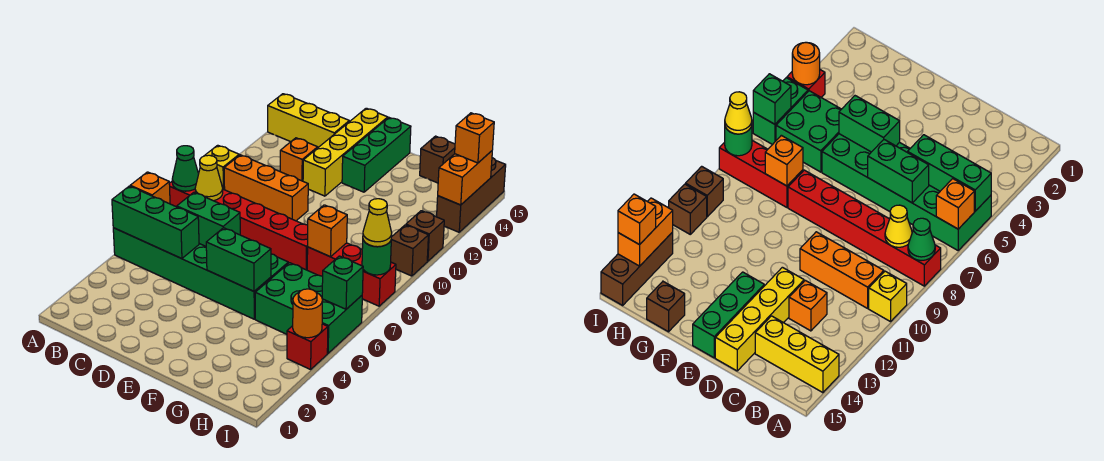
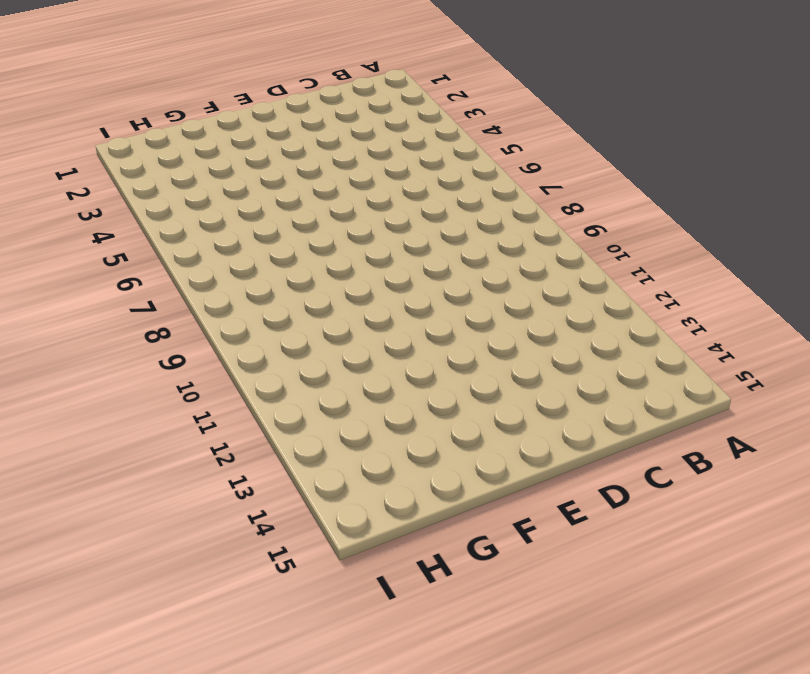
none -> green brick A5:F6 level 1
none -> red brick A8:F8 level 1
none -> yellow brick A10 level 1

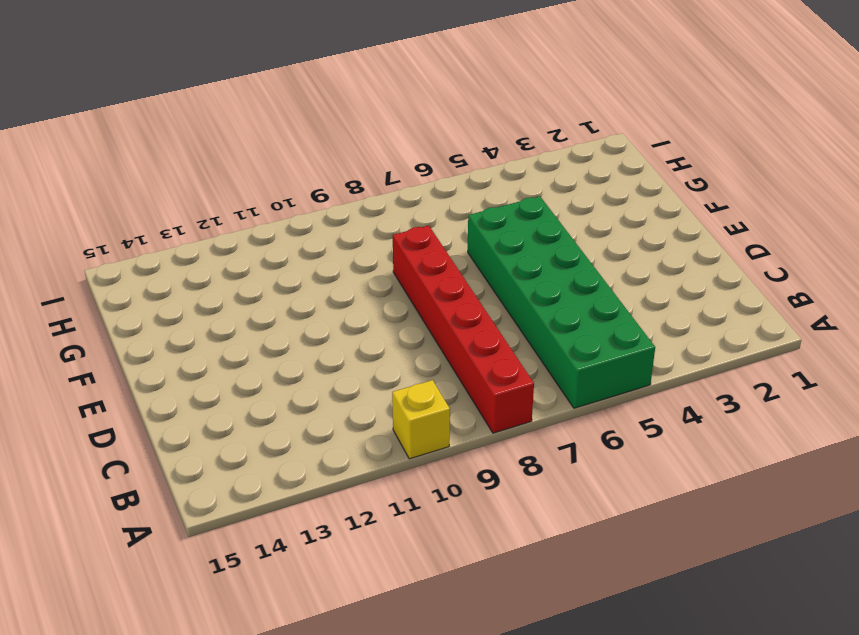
none -> yellow brick A14:C14 level 1
none -> orange brick B10:D10 level 1
none -> orange brick C12 level 1

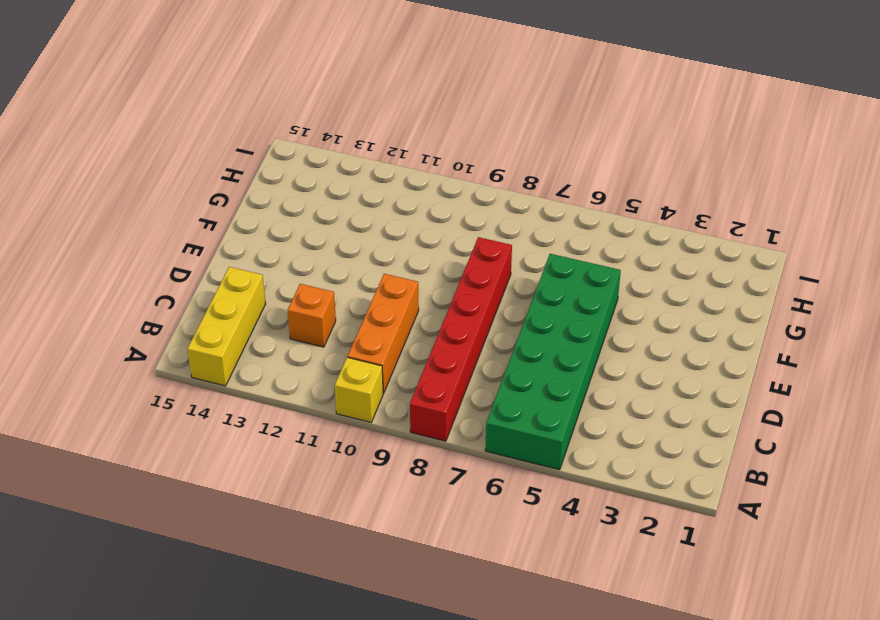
none -> yellow brick D12:D15 level 1
none -> green brick E13:E15 level 1
none -> green brick G5:H6 level 1

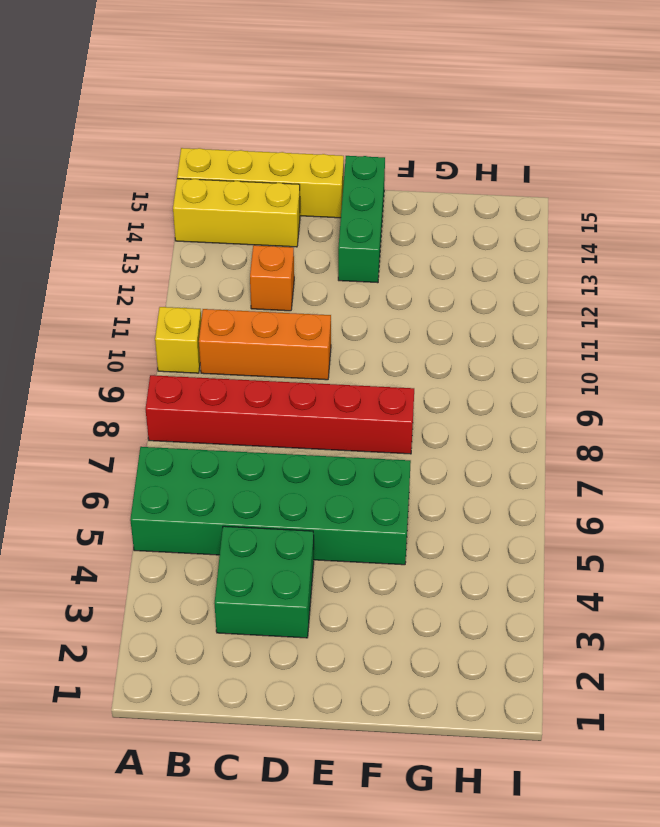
yellow brick A15:D15 level 1 -> yellow brick D12:D15 level 1
green brick C3:D4 level 1 -> green brick G5:H6 level 1
none -> red brick G8:I8 level 1
none -> brown brick G15 level 1
none -> red brick I4 level 1

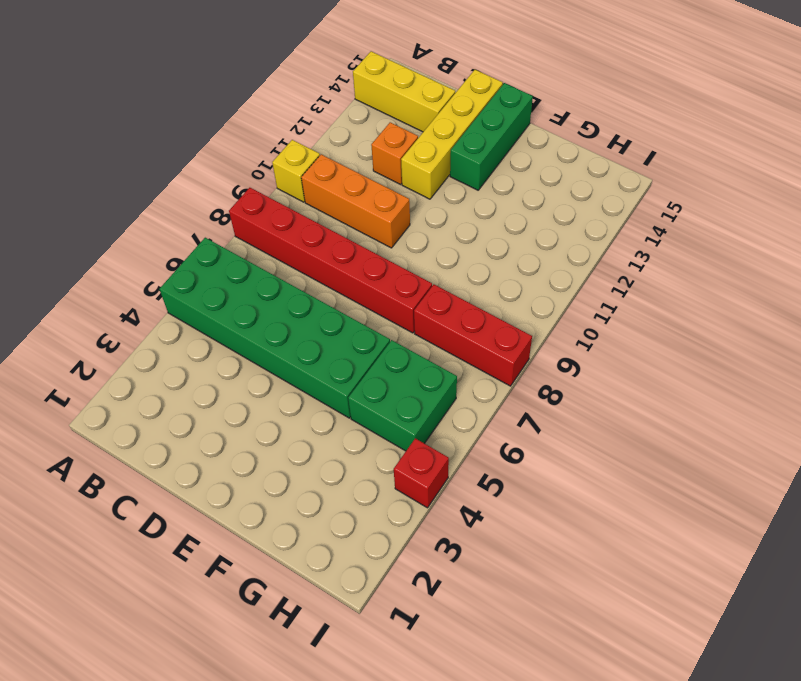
none -> brown brick G15 level 1
none -> green brick I5:I6 level 1
none -> brown brick I10 level 1

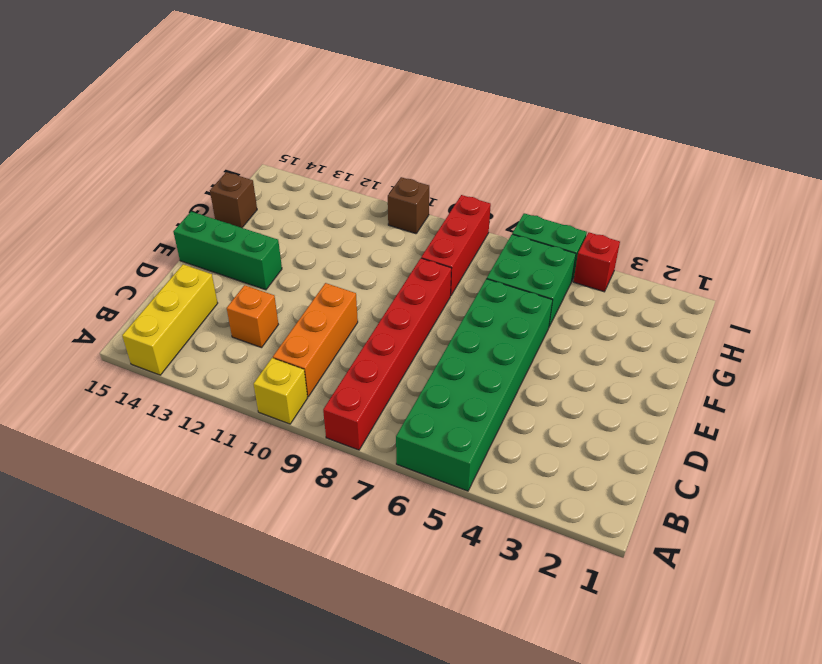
none -> yellow brick D12:D15 level 1
none -> brown brick I11 level 1
none -> brown brick I13:I15 level 1

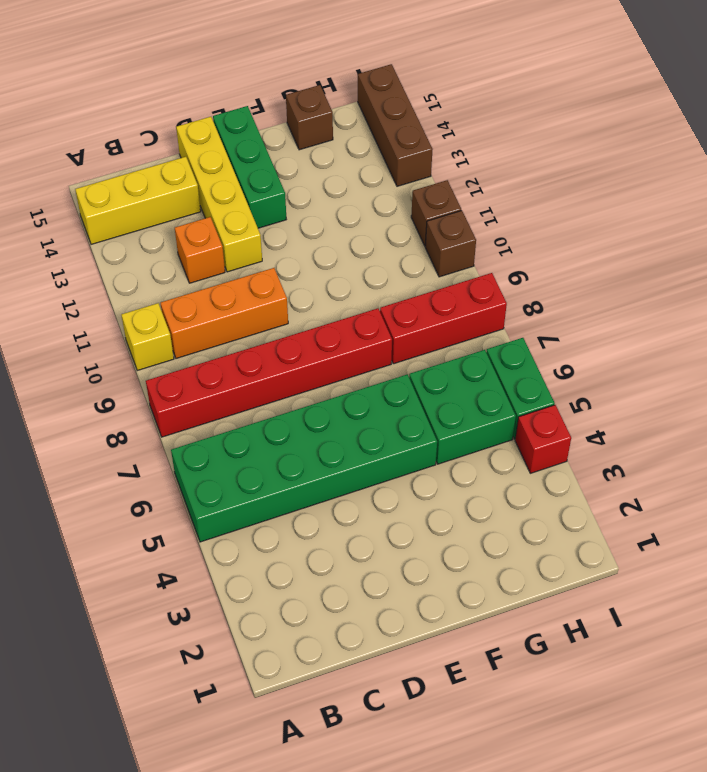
none -> green brick A5:C5 level 2
none -> orange brick A6 level 2
none -> green cone A8 level 2

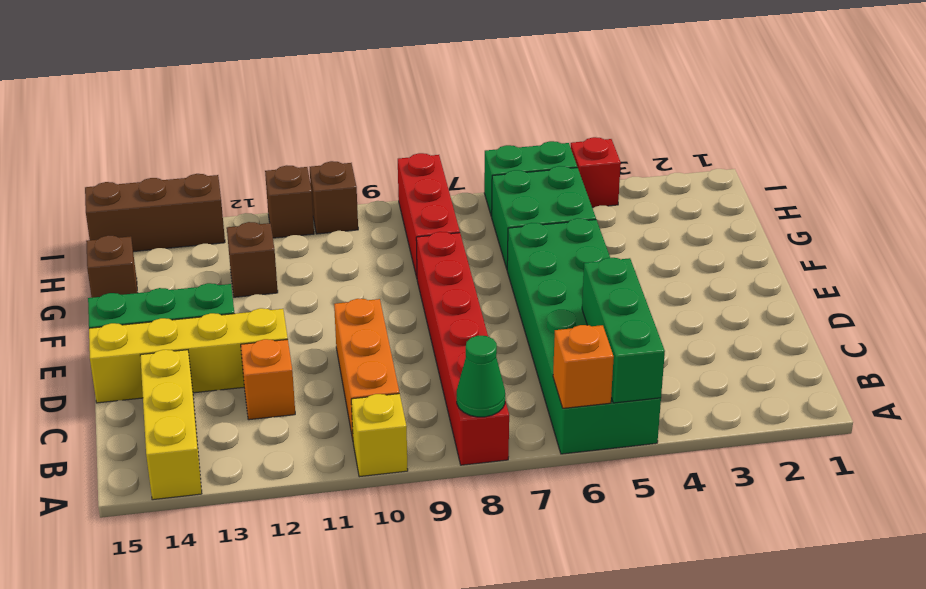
brown brick G12 level 1 -> none
none -> yellow cone B8 level 2
none -> green brick C6:D6 level 2
none -> green brick E5:F5 level 2

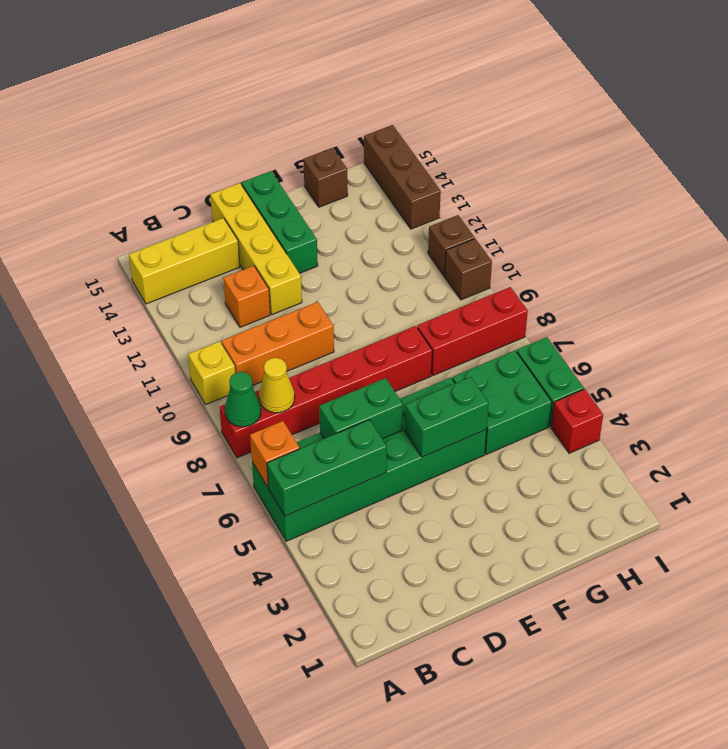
none -> orange brick G8 level 2
none -> orange round brick I4 level 2
none -> green brick I6 level 2

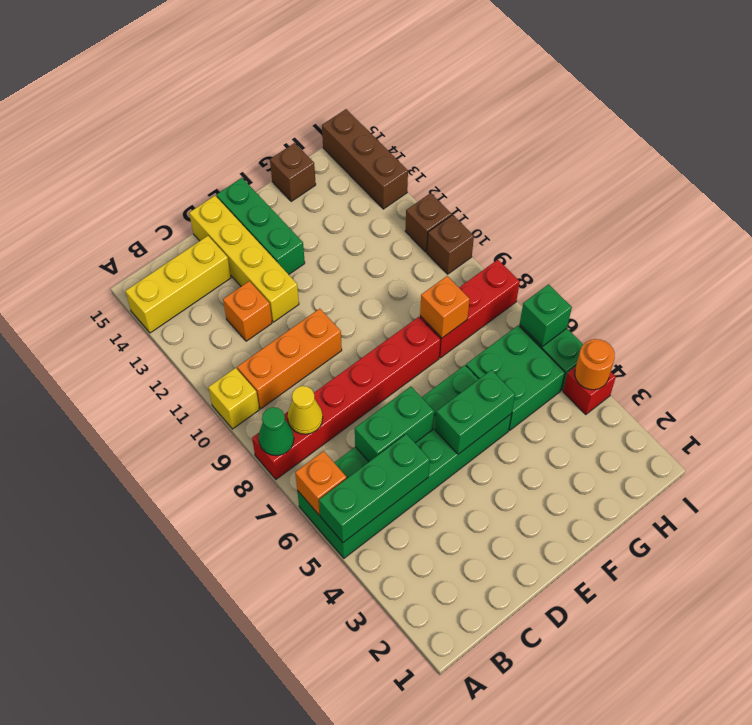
none -> green round brick I8 level 2
none -> orange brick I13:I14 level 2
none -> yellow cone I8 level 3

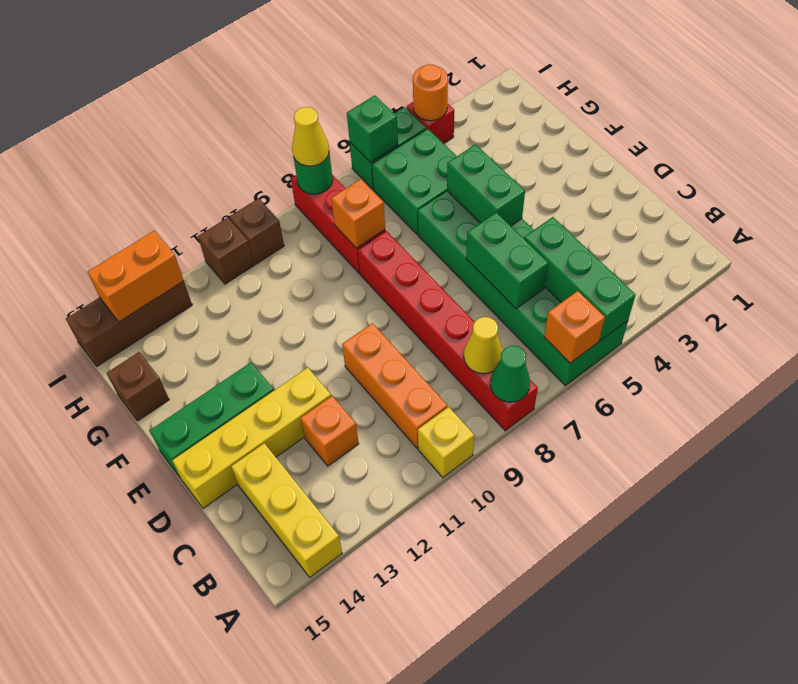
none -> orange brick I14 level 3

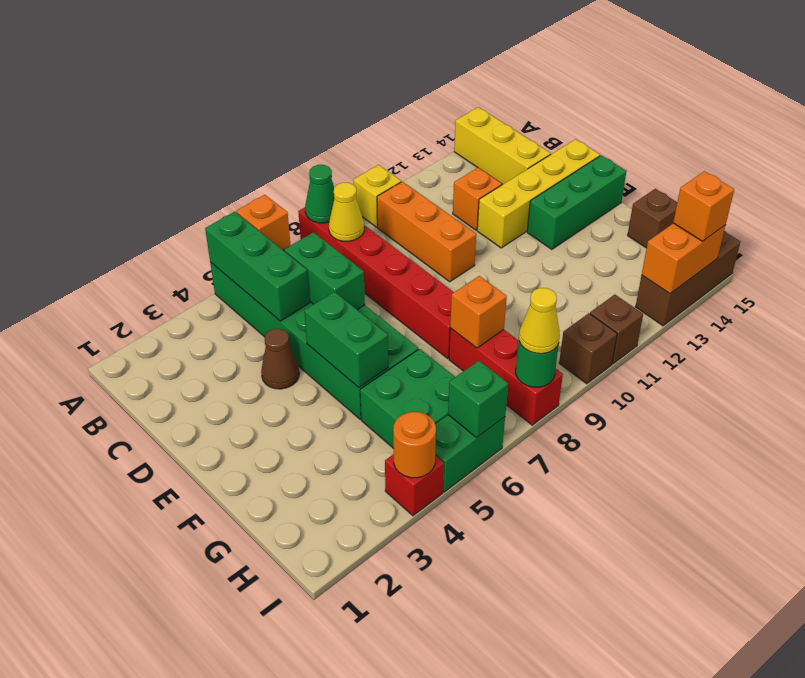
brown cone D4 level 1 -> none

